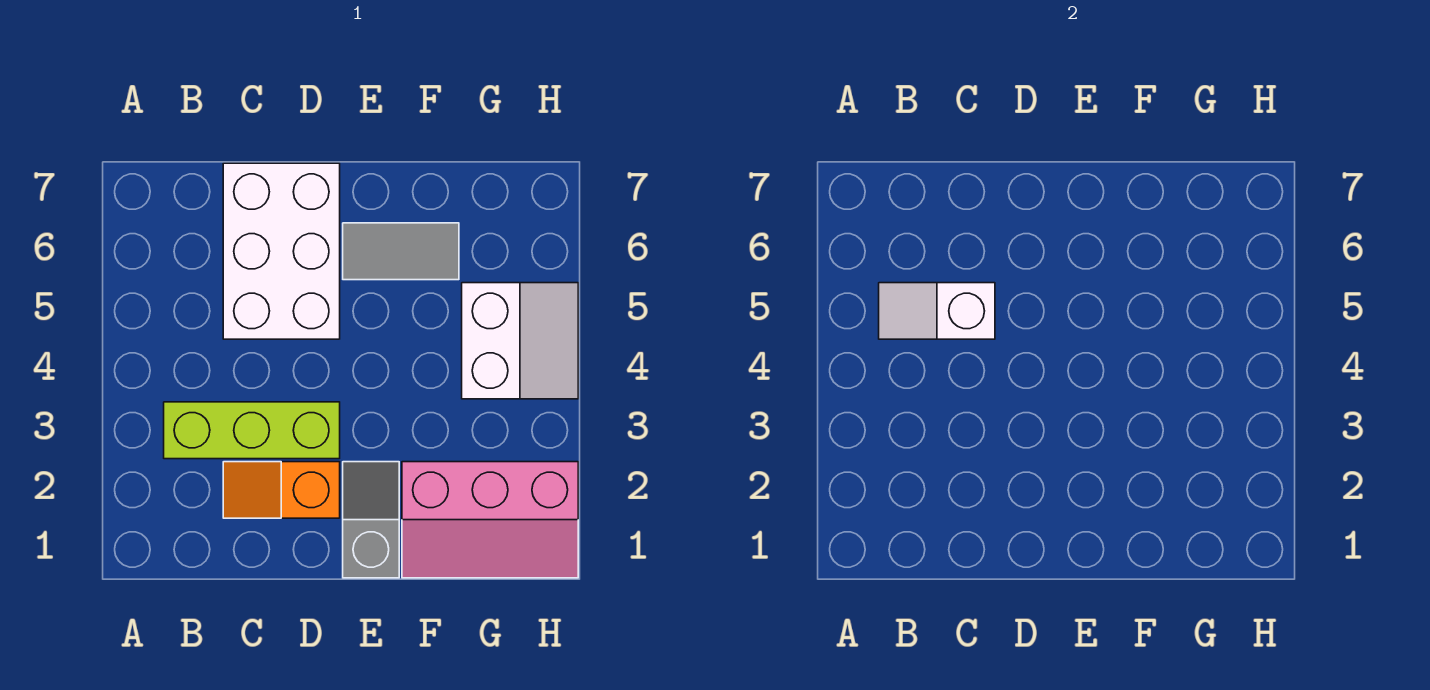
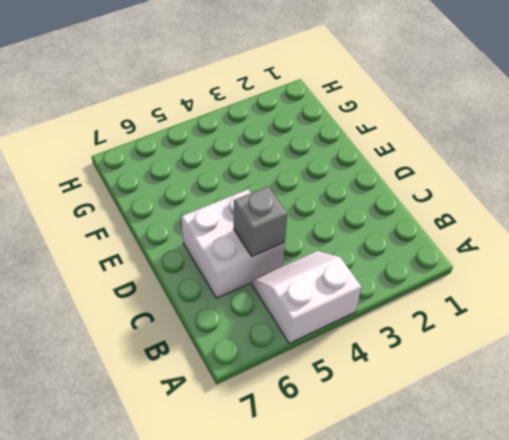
white slope A4:B5 level 1 top A -> white slope G4:H5 level 1 top G
white brick C5:D6 level 1 -> white brick C5:D7 level 1
grey brick C5 level 2 -> white slope B5:C5 level 2 top C
none -> lime brick B3:D3 level 1
none -> orange slope C2:D2 level 1 top D

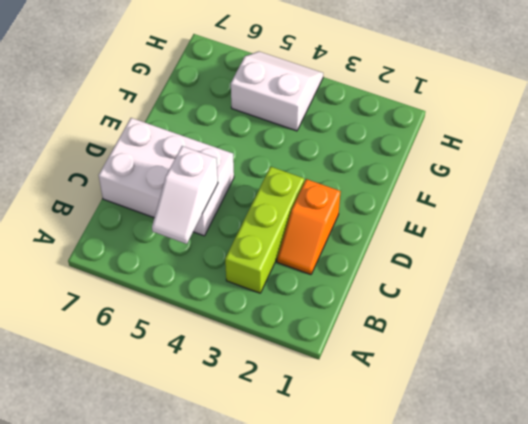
none -> grey slope E1:E2 level 1 top 1
none -> grey tile E6:F6 level 1

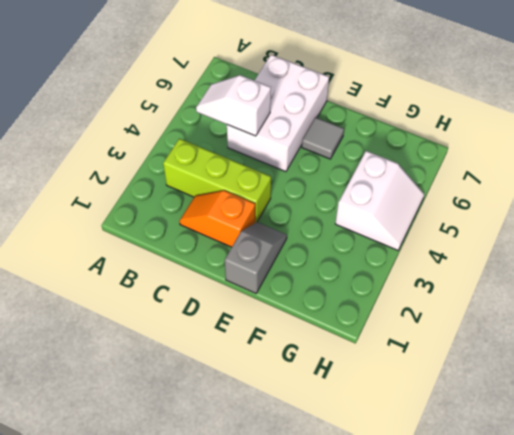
grey tile E6 level 1 -> grey tile E6:F6 level 1
none -> pink slope F1:H2 level 1 top 2

